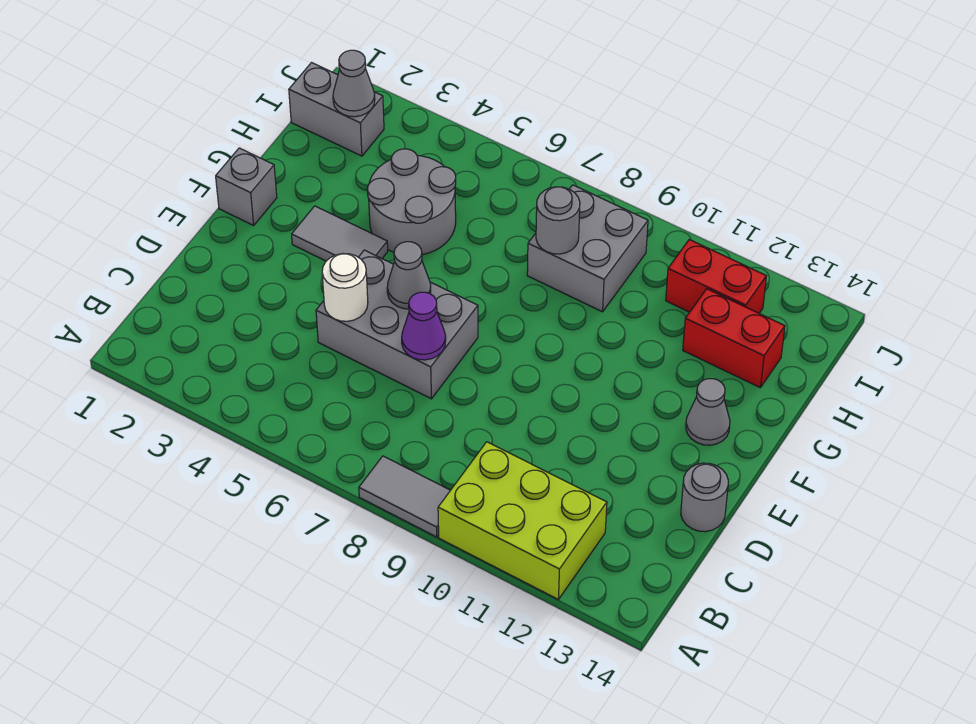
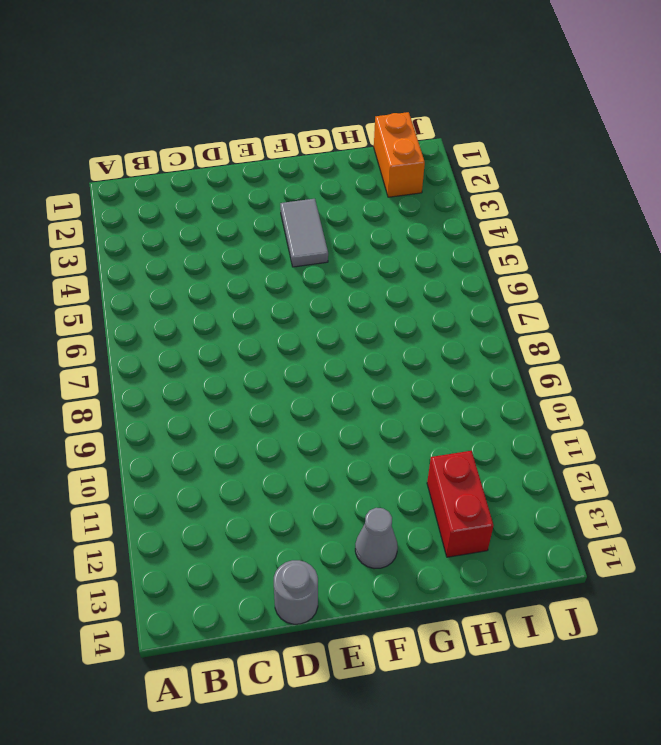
orange brick I1:I2 level 1 -> grey brick I1:I2 level 1
none -> grey tile A8:A9 level 1
none -> lime brick A10:B12 level 1
none -> grey brick D5:E7 level 1

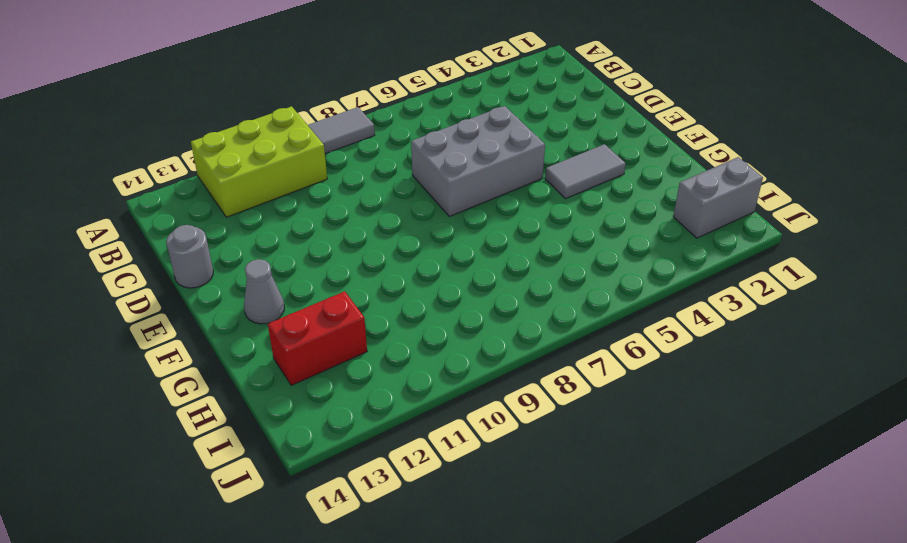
none -> grey brick F1 level 1
none -> grey round brick G4:H5 level 1
none -> grey brick H8:I9 level 1

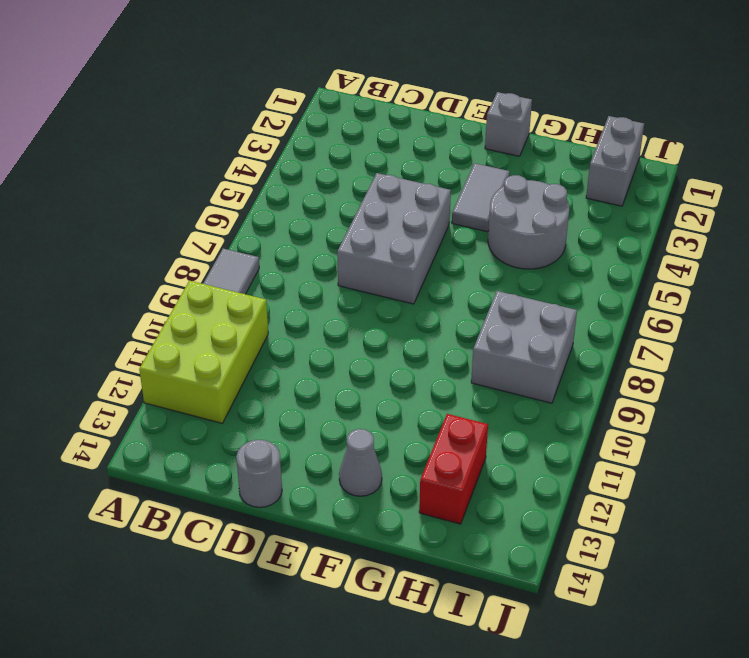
none -> red brick I11:I12 level 1
none -> white round brick D5 level 2
none -> purple cone D7 level 2

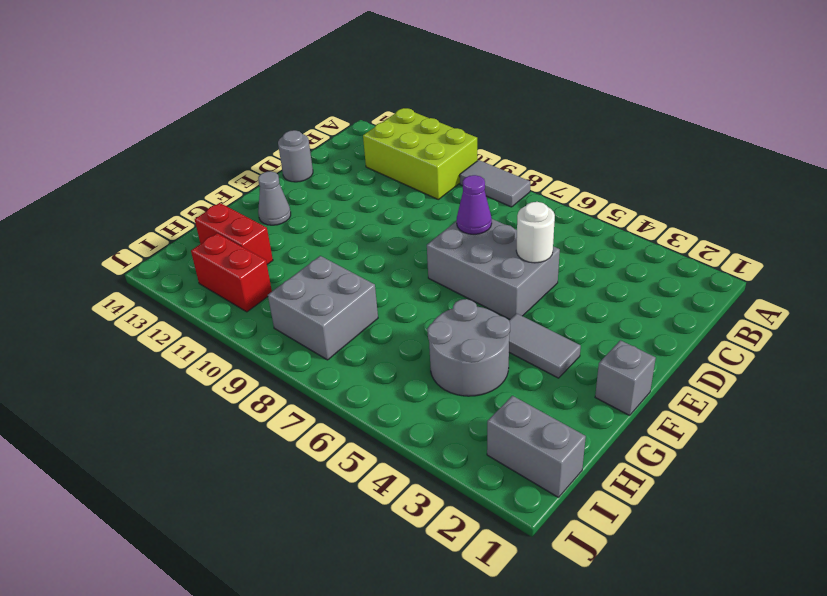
none -> grey cone E6 level 2
none -> grey round brick H8 level 2
none -> grey cone I2 level 2

